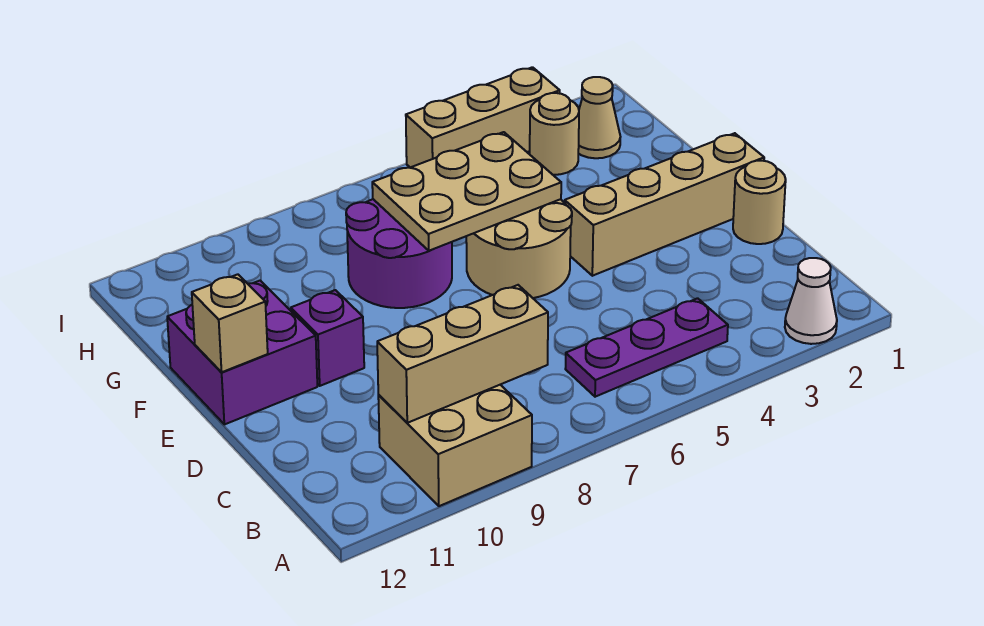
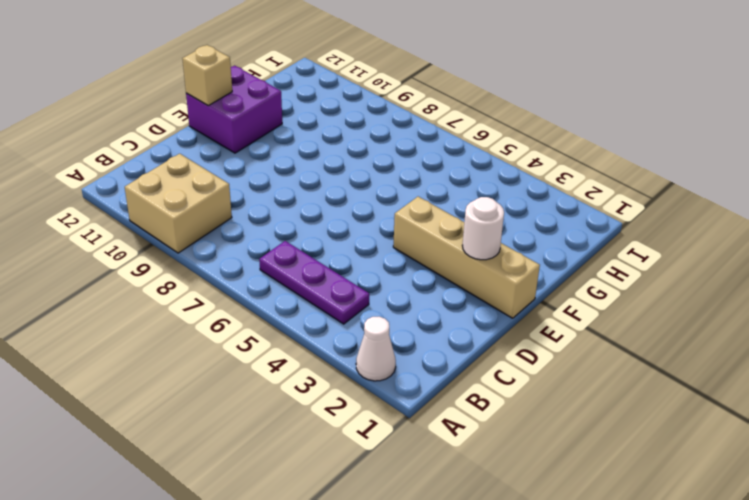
white round brick E2 level 2 -> none
none -> tan round brick D1 level 1
none -> tan round brick E5:F6 level 1
none -> purple brick E10 level 1

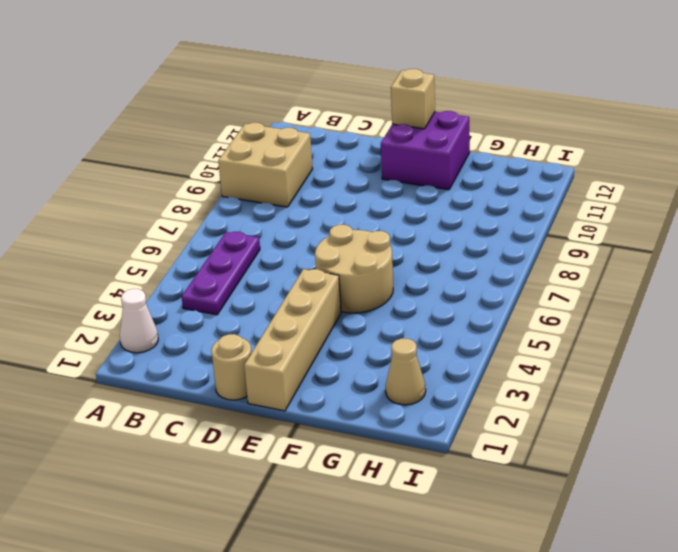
none -> purple brick E10 level 1
none -> purple round brick F7:G8 level 1
none -> tan round brick H3 level 1

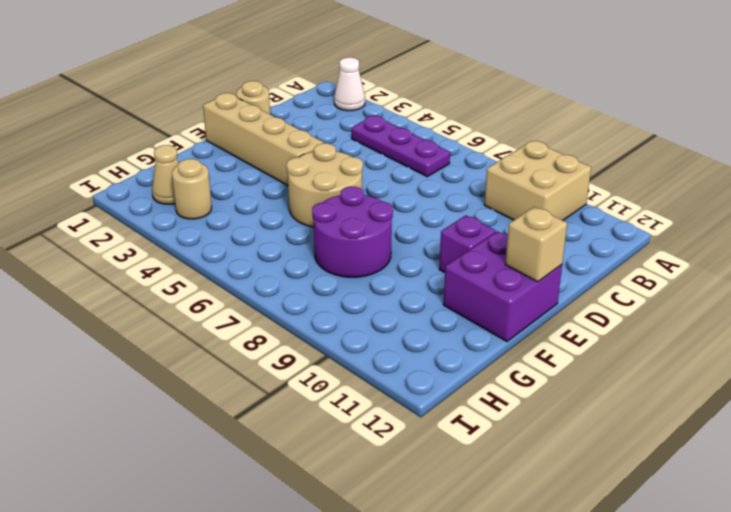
none -> tan brick I3:I5 level 1
none -> tan brick B8:B10 level 2
none -> tan plate F5:G7 level 2

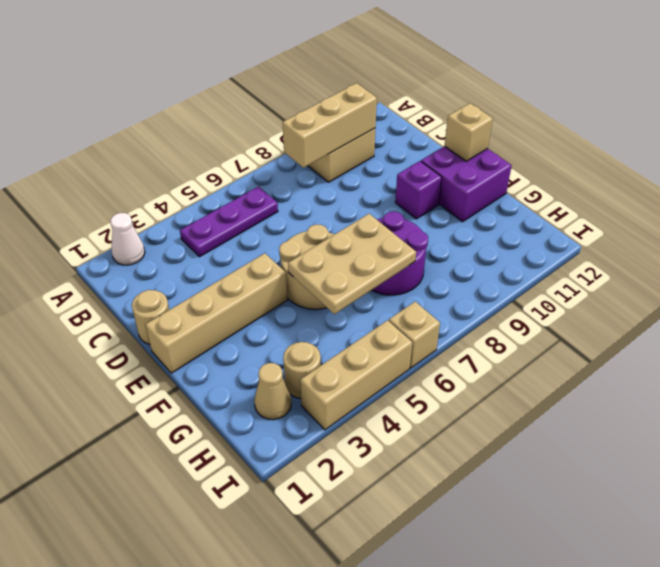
tan brick I6 level 1 -> none

